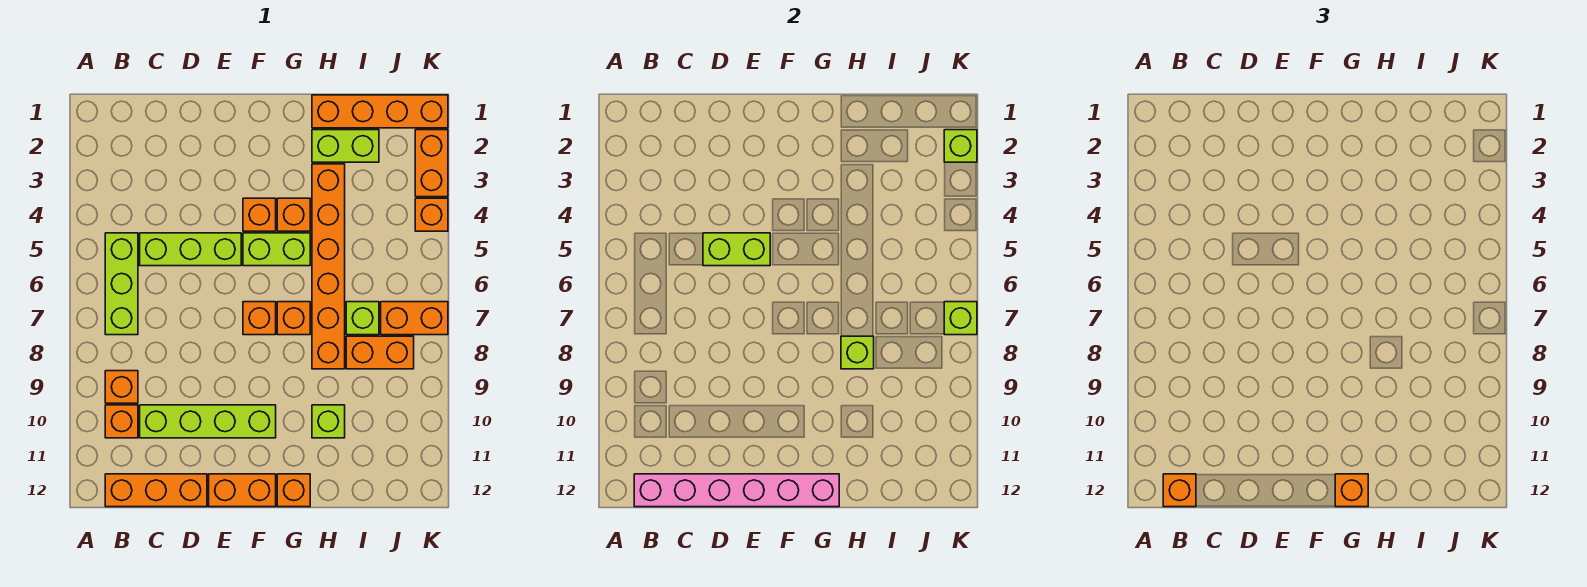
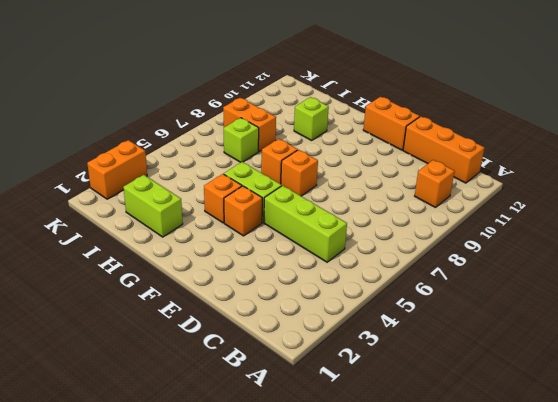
none -> lime brick B5:B7 level 1
none -> orange brick B9 level 1
none -> lime brick C10:F10 level 1

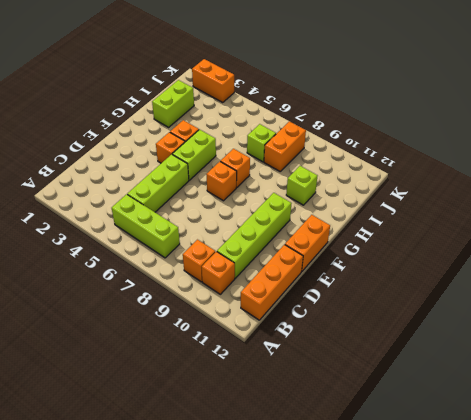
none -> orange brick G12 level 1
none -> orange brick H1:K1 level 1
none -> orange brick H3:H8 level 1

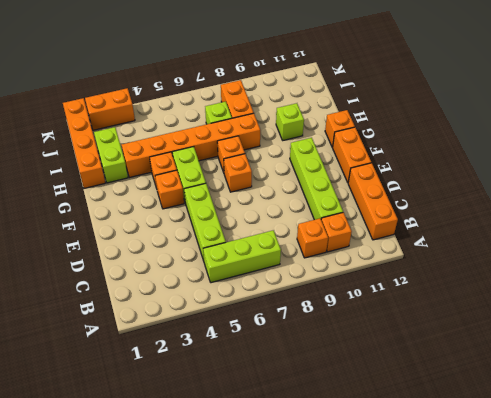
none -> orange brick J7:K7 level 1
none -> orange brick K4 level 1
none -> pink brick B12:G12 level 2

